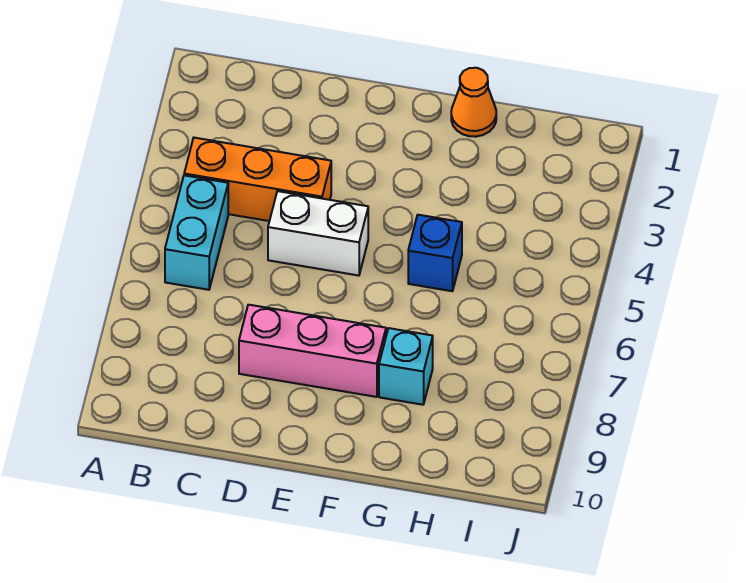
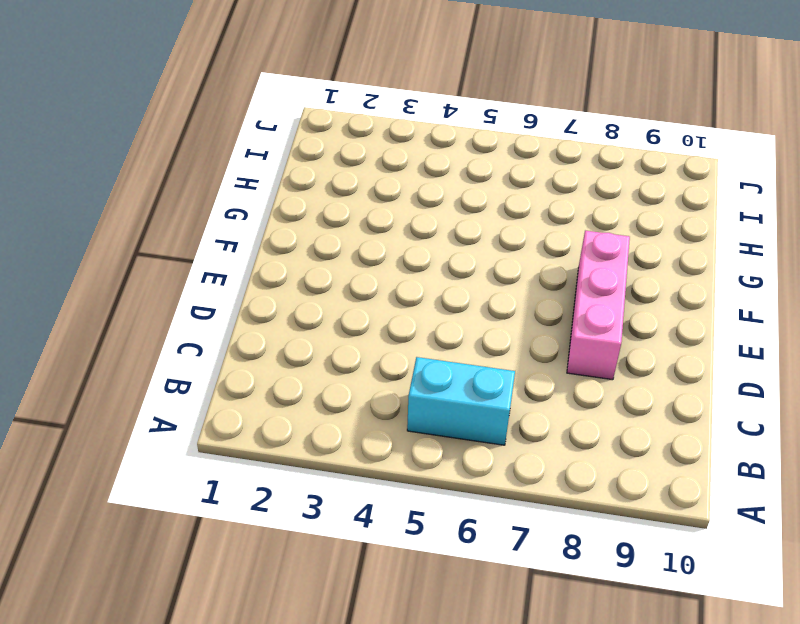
none -> orange brick B4:D4 level 1
none -> white brick D5:E5 level 1

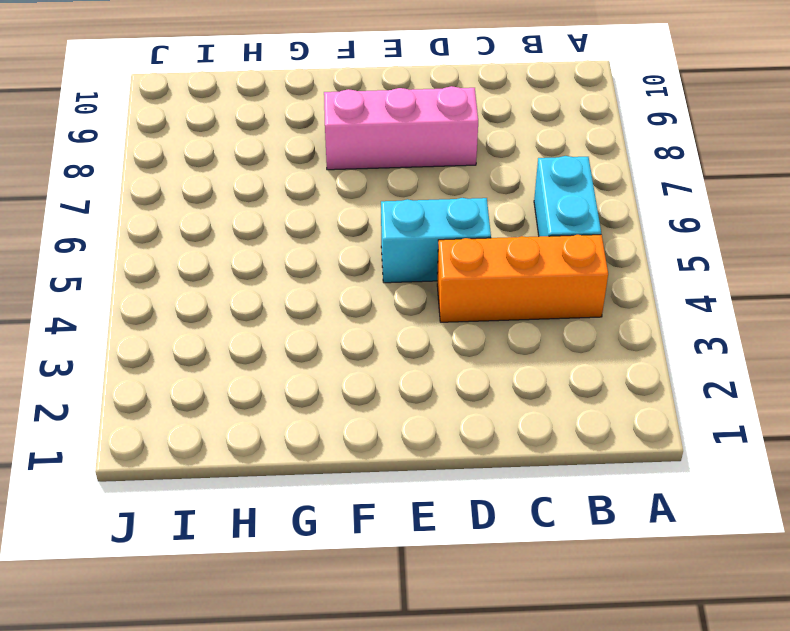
cyan brick D5:E5 level 1 -> white brick D5:E5 level 1
none -> orange cone G1 level 1
none -> blue brick G5 level 1

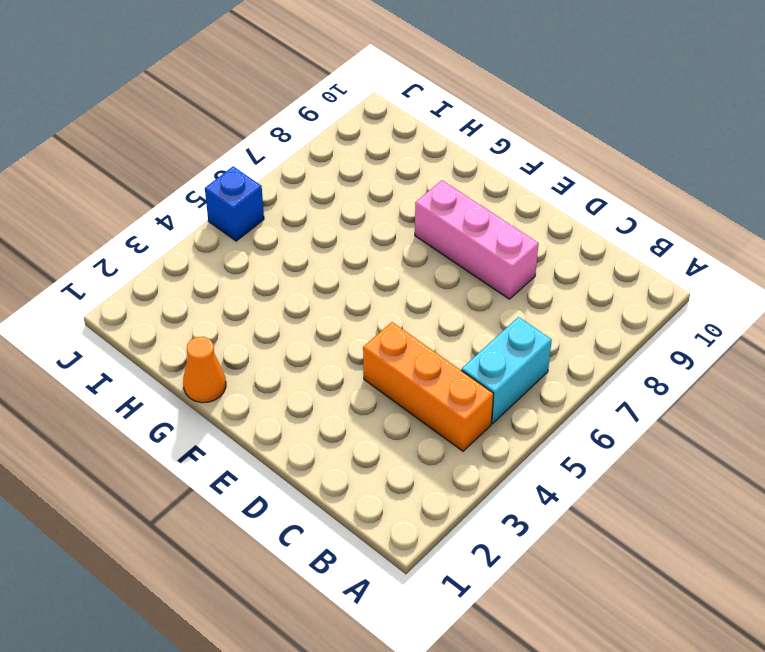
blue brick J5 level 1 -> blue brick G5 level 1
none -> white brick D5:E5 level 1
none -> cyan brick G8 level 1

